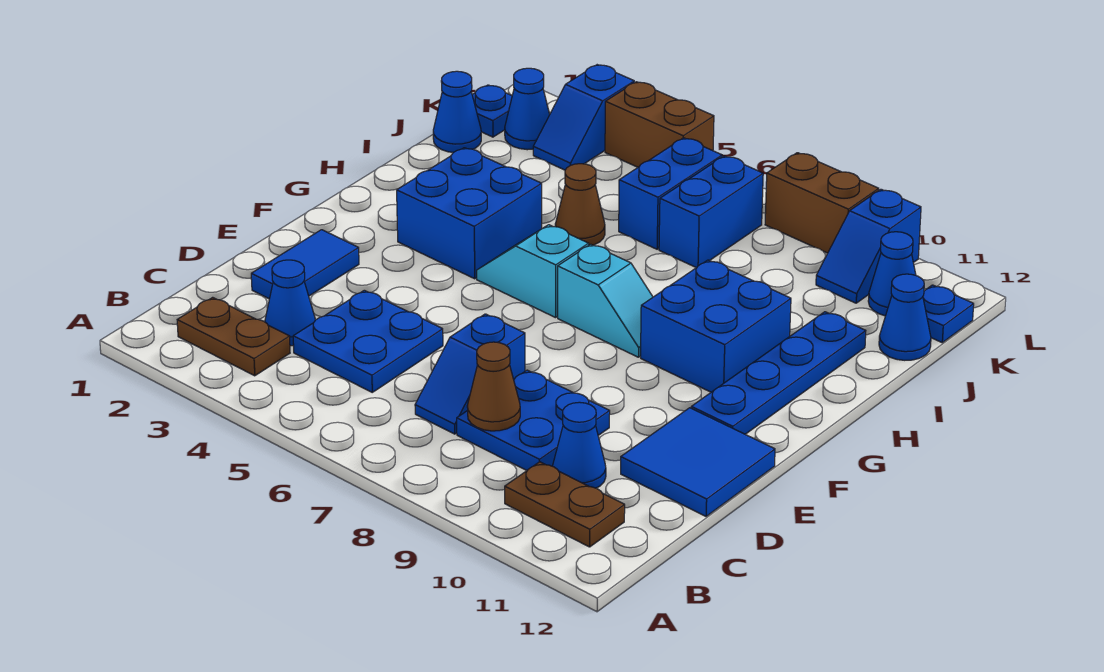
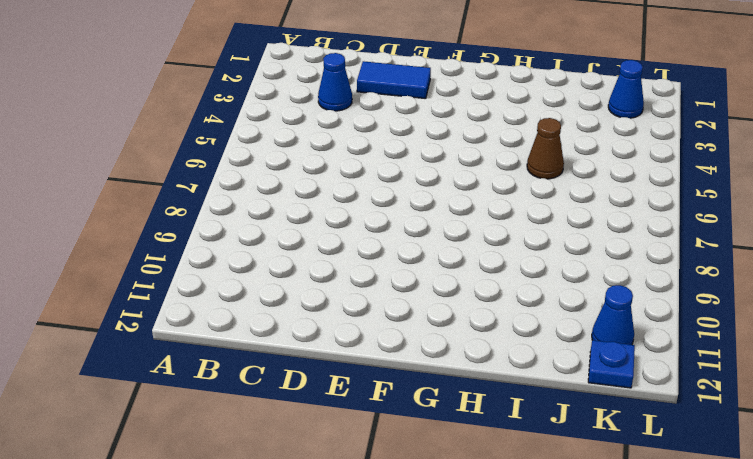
none -> brown plate B2:B3 level 1
none -> brown plate B10:B11 level 1
none -> blue plate C4:D5 level 1

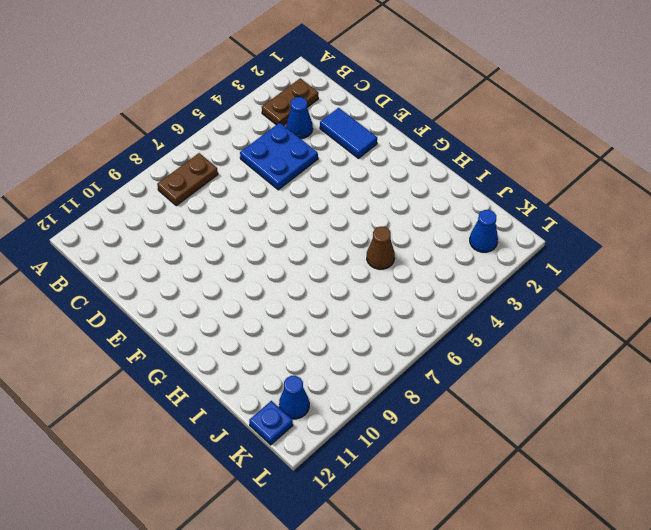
brown plate B7:B8 level 1 -> brown plate B10:B11 level 1
none -> blue slope C7:D7 level 1 top D
none -> blue plate C8:D9 level 1
none -> blue cone C10 level 1

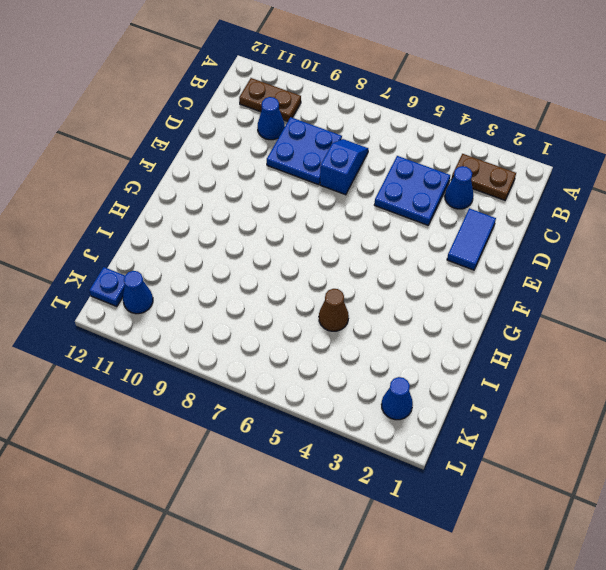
none -> blue tile D11:E12 level 1
none -> blue plate F11:I11 level 1
none -> blue brick G3:H4 level 1

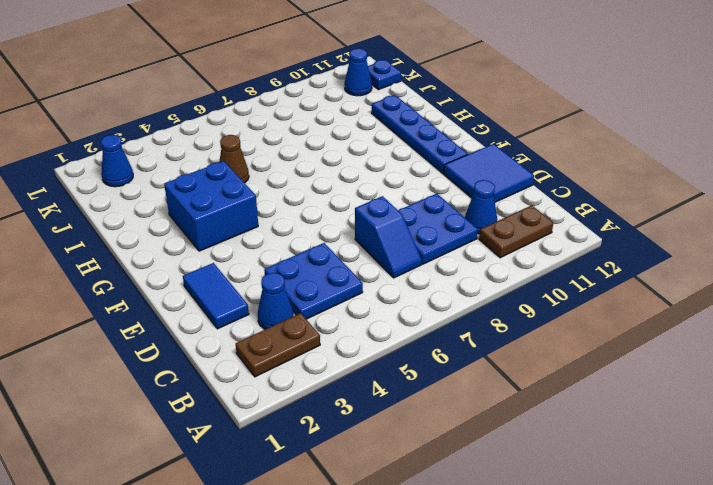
none -> cyan slope G5:G6 level 1 top 6
none -> cyan slope G7:G8 level 1 top 7
none -> blue brick G9:H10 level 1

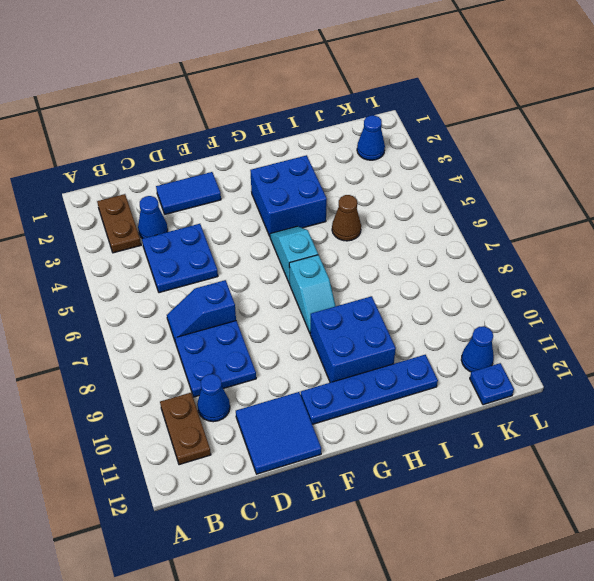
none -> blue cone J1 level 1
none -> blue brick J6:K6 level 1
none -> blue brick J7:K7 level 1

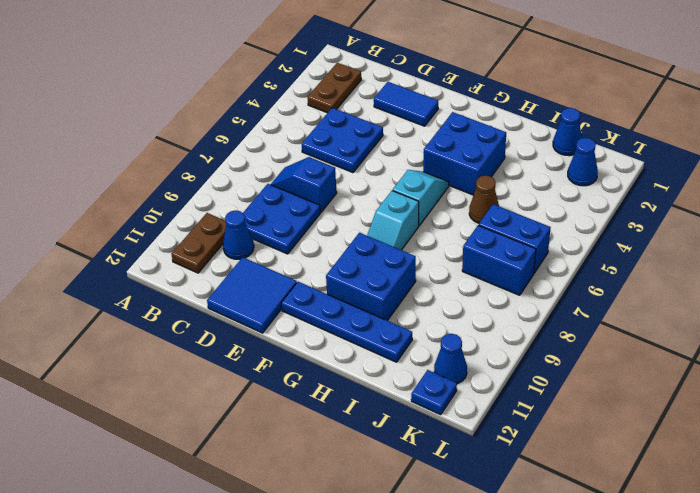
none -> blue cone C3 level 1
none -> blue cone J12 level 1
none -> blue plate K1 level 1

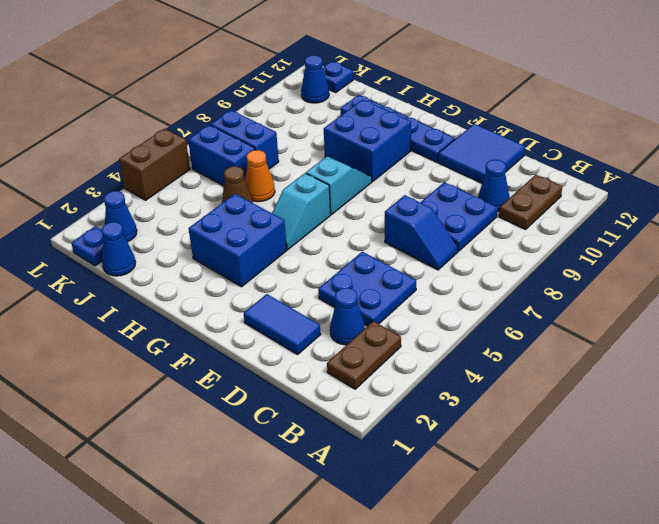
orange cone I6 level 1 -> none
none -> blue cone J12 level 1
none -> blue slope K3:L3 level 1 top L
none -> blue slope K10:L10 level 1 top L

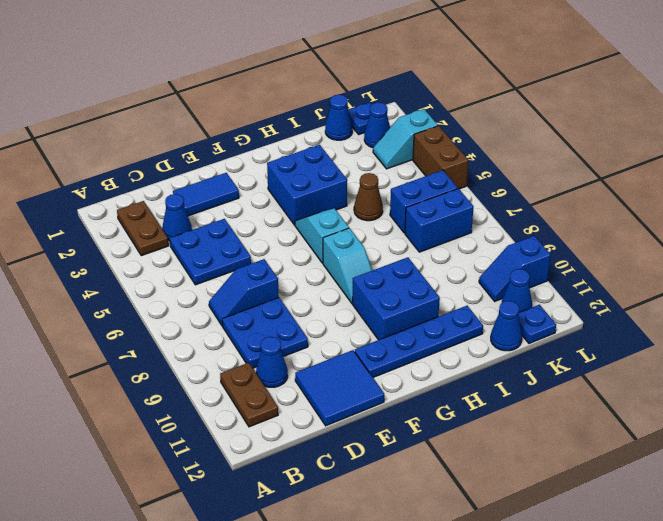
cyan slope K3:L3 level 1 top L -> blue slope K3:L3 level 1 top L
none -> brown brick L8:L9 level 1
none -> brown cone C8 level 2

